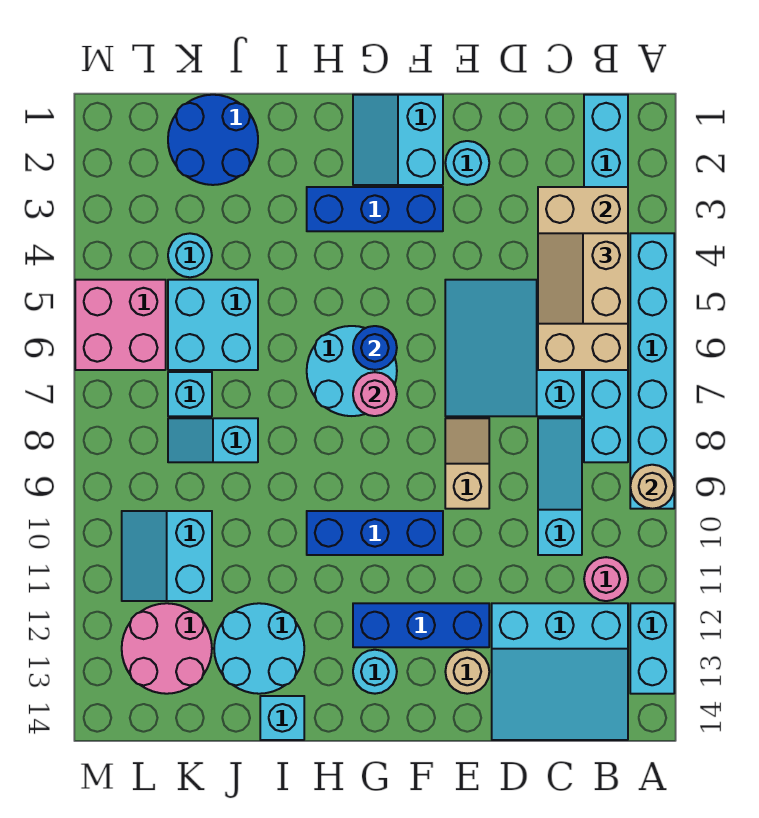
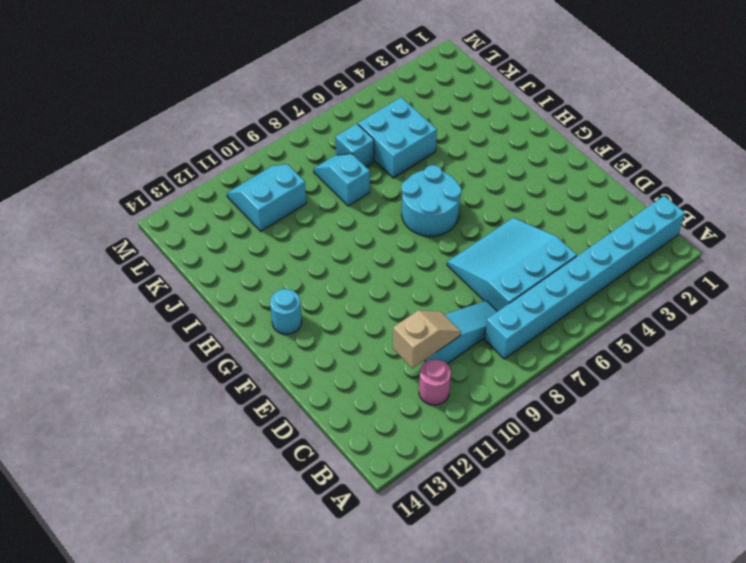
tan slope C10:C11 level 2 top 11 -> tan slope E8:E9 level 1 top 9
none -> cyan brick A4:A9 level 1
none -> cyan brick A12:A13 level 1
none -> cyan slope B12:D14 level 1 top 12
none -> cyan round brick E2 level 1

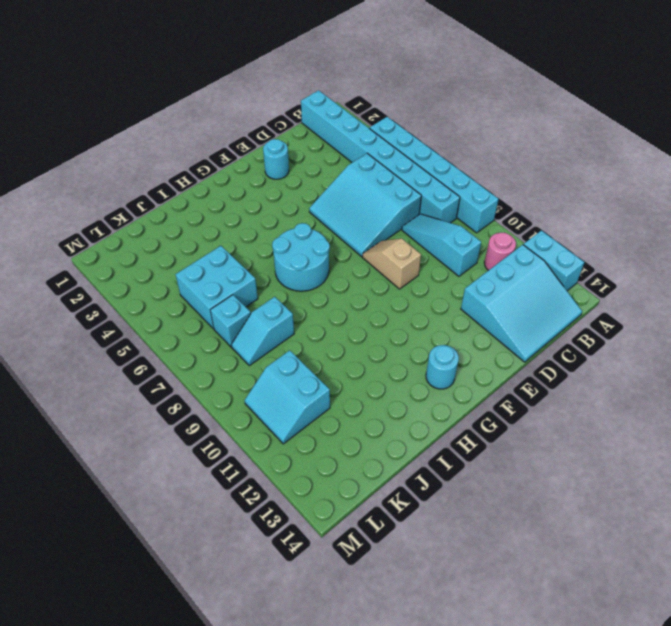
none -> blue brick E12:G12 level 1
none -> tan round brick E13 level 1
none -> cyan slope F1:G2 level 1 top F
none -> blue brick F3:H3 level 1

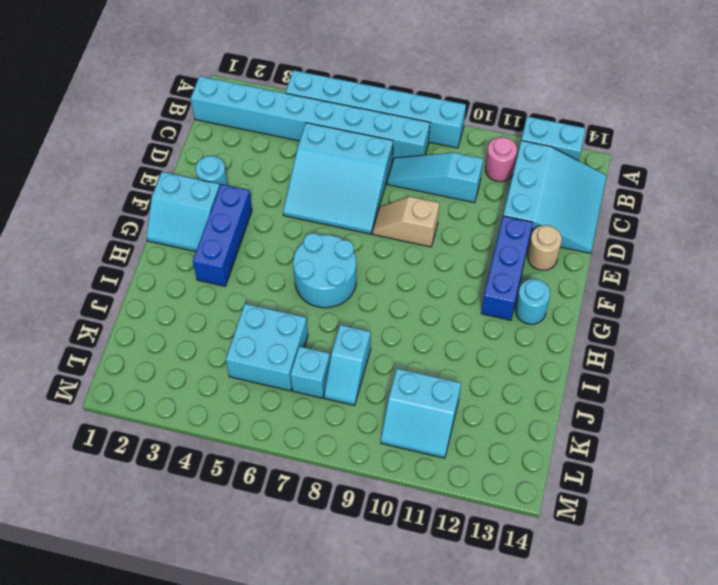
none -> blue brick F10:H10 level 1
none -> cyan round brick I12:J13 level 1
none -> cyan brick I14 level 1
none -> blue round brick J1:K2 level 1

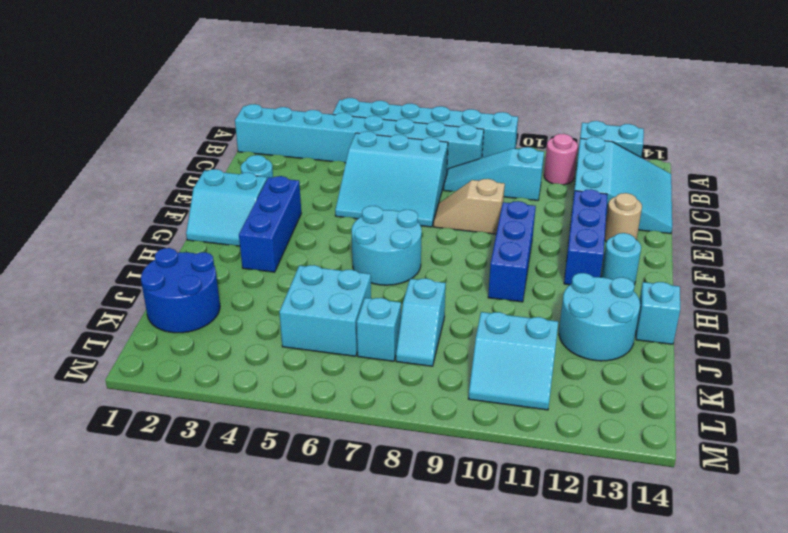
none -> cyan round brick K4 level 1
none -> pink round brick K12:L13 level 1
none -> pink brick L5:M6 level 1
none -> tan round brick A9 level 2

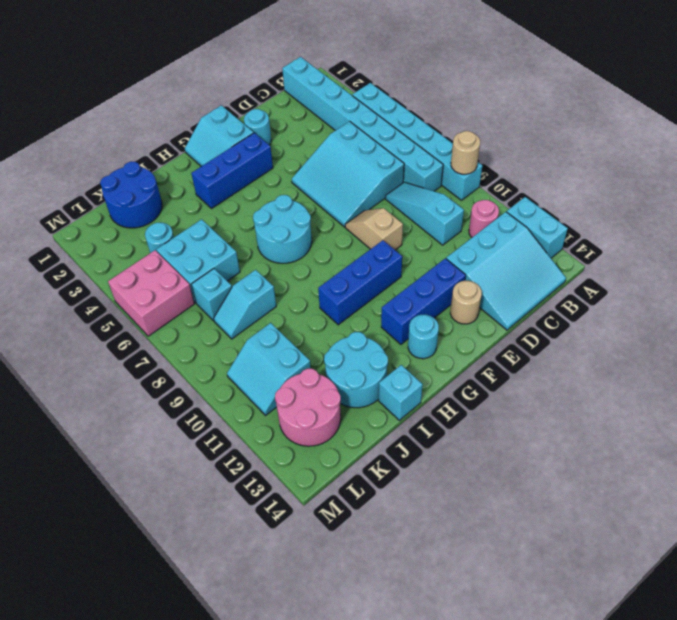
none -> tan brick B3:C6 level 2
none -> blue round brick G6 level 2
none -> pink round brick G7 level 2
none -> tan slope B4:C5 level 3 top B

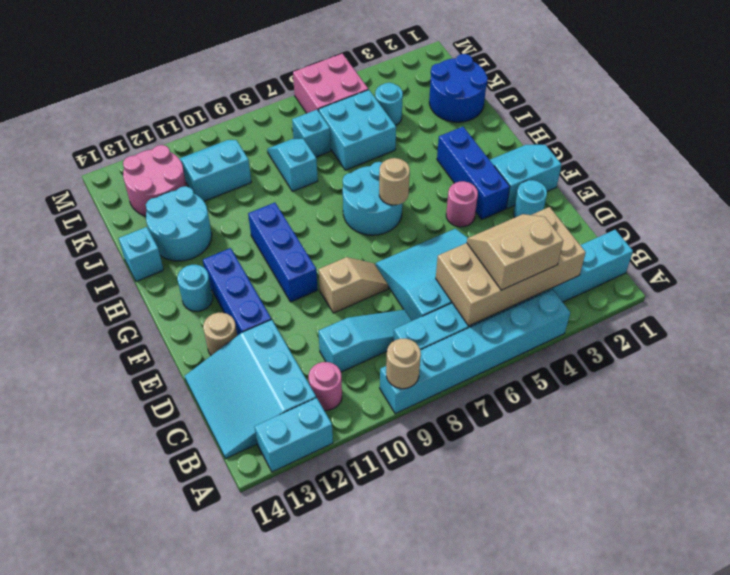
pink round brick F4 level 1 -> pink round brick G7 level 2
tan round brick G6 level 2 -> blue round brick G6 level 2

